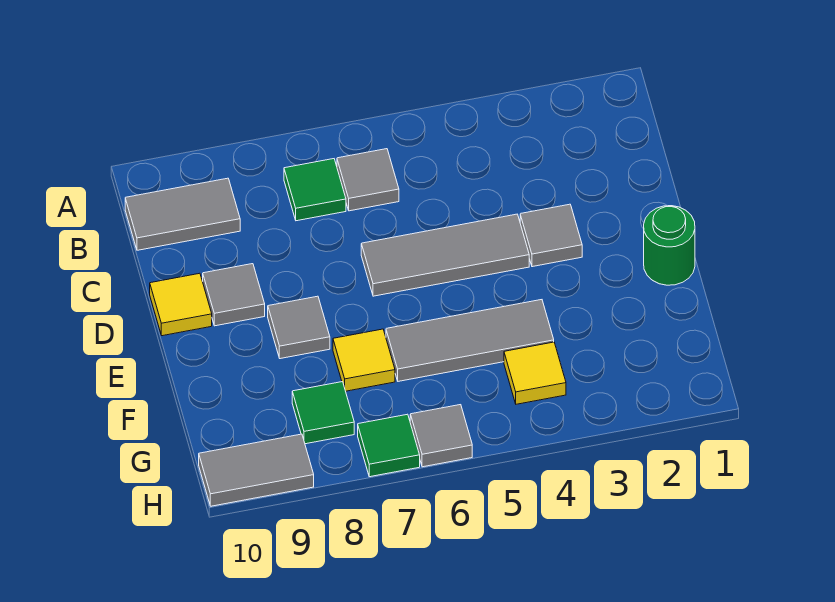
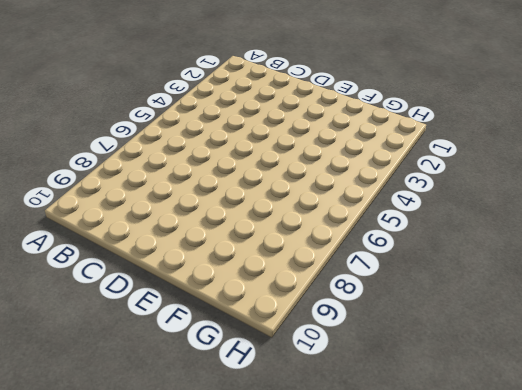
none -> grey tile B6 level 1
none -> green tile B7 level 1
none -> grey tile B9:B10 level 1

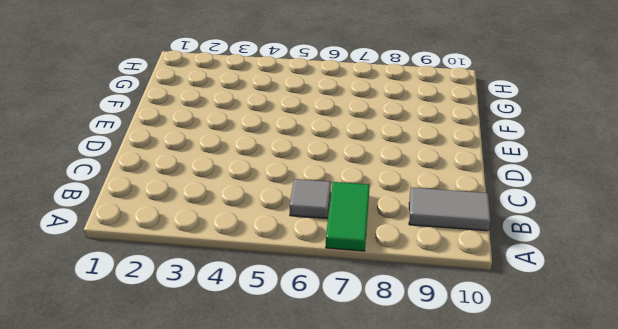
green tile A7:B7 level 1 -> green tile B7 level 1
none -> grey tile D3 level 1
none -> grey tile D4:D6 level 1
none -> grey tile D9 level 1

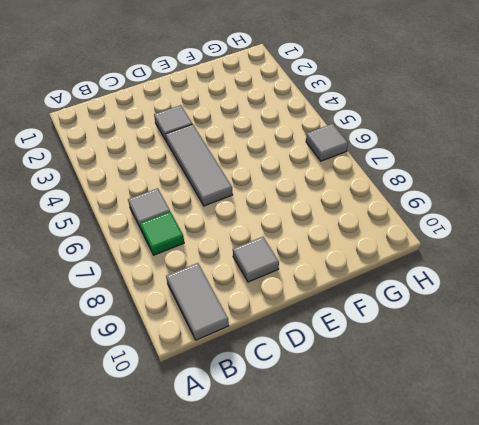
none -> yellow tile D10 level 1
none -> green round brick E1 level 1
none -> grey tile E8 level 1

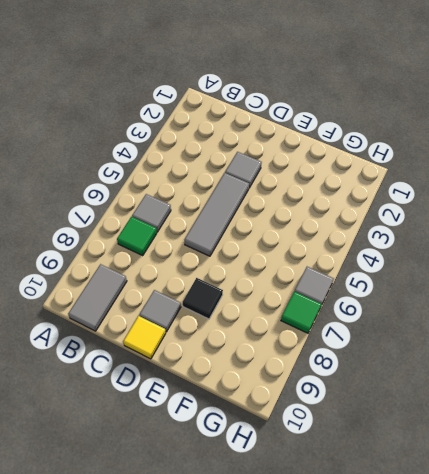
black tile E8 level 1 -> grey tile E8 level 1
none -> green round brick E1 level 1
none -> grey tile F4:F6 level 1
none -> yellow tile F7 level 1

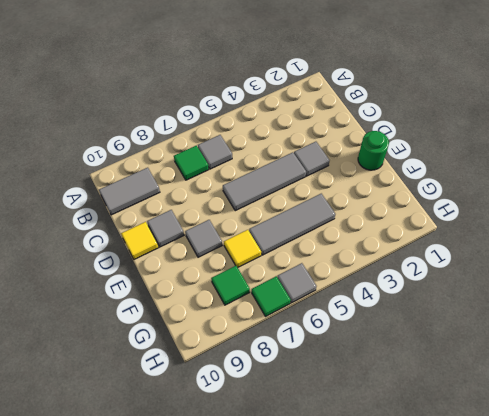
none -> yellow tile G4 level 1
none -> grey tile H9:H10 level 1

